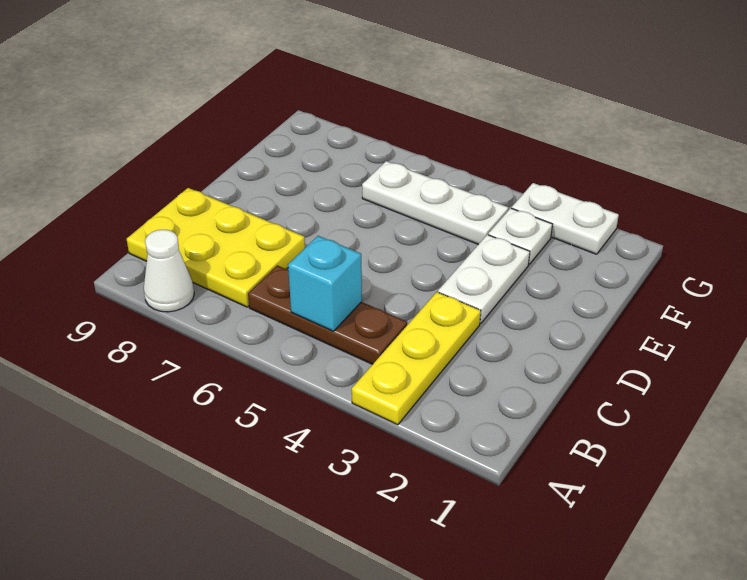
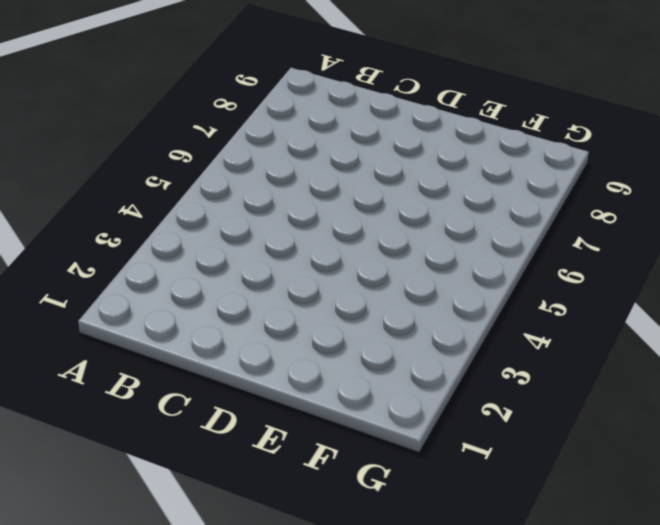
none -> yellow plate A3:C3 level 1
none -> white cone A8 level 1

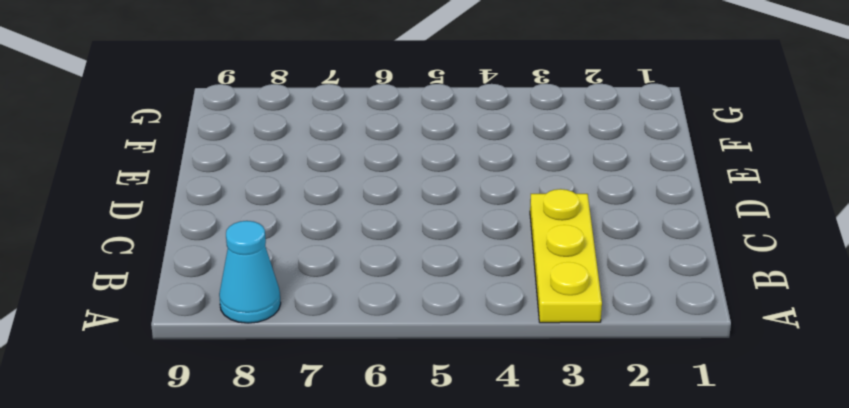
cyan cone A8 level 1 -> white cone A8 level 1
none -> brown plate B4:B6 level 1
none -> yellow plate B7:C9 level 1

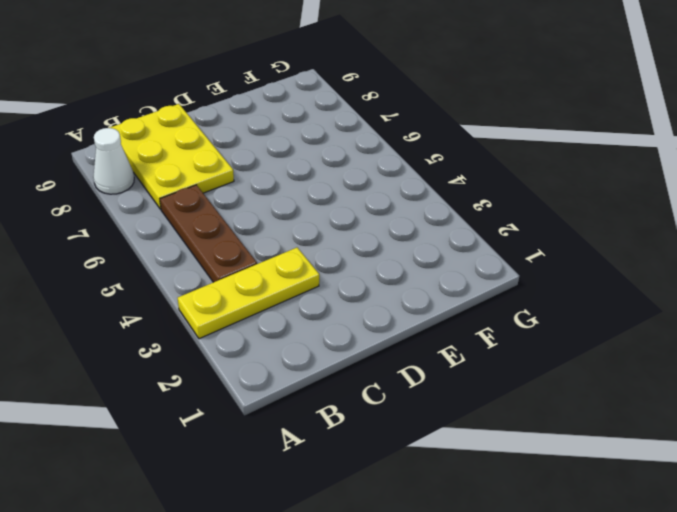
none -> white plate D3:E3 level 1
none -> white plate F3 level 1

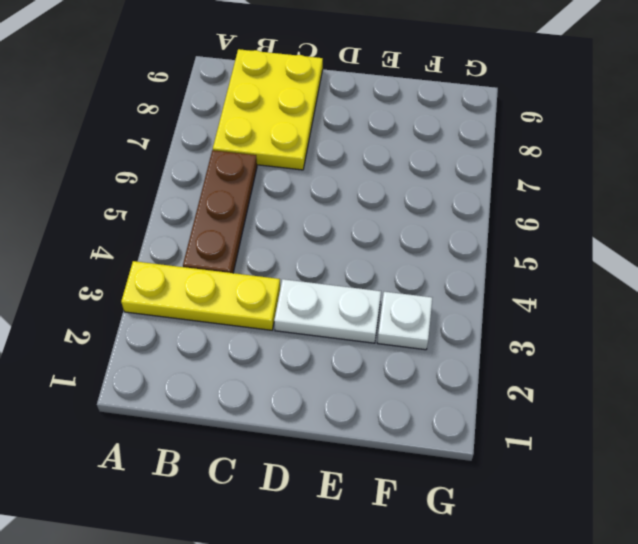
none -> white cone A8 level 1
none -> white plate F4:F6 level 1

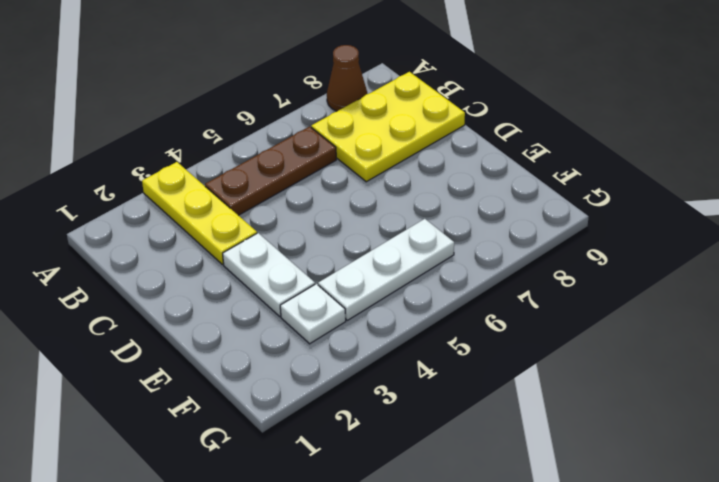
brown cone A8 level 1 -> white cone A8 level 1
none -> white plate G2:G3 level 1
none -> cyan brick B5 level 2

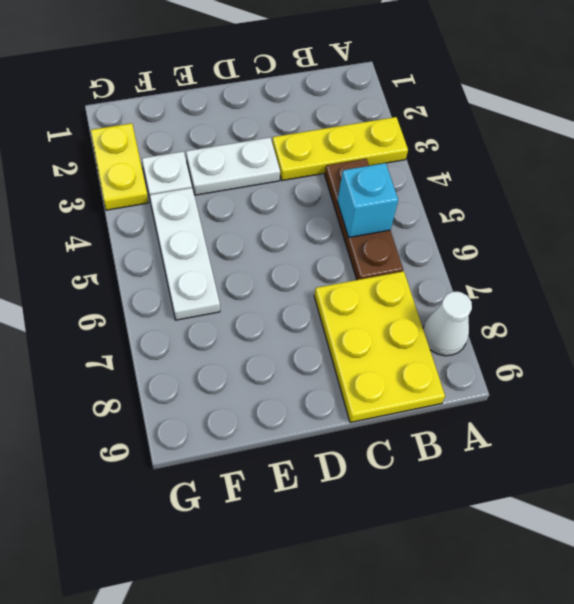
yellow plate G2:G3 level 1 -> white plate G2:G3 level 1

